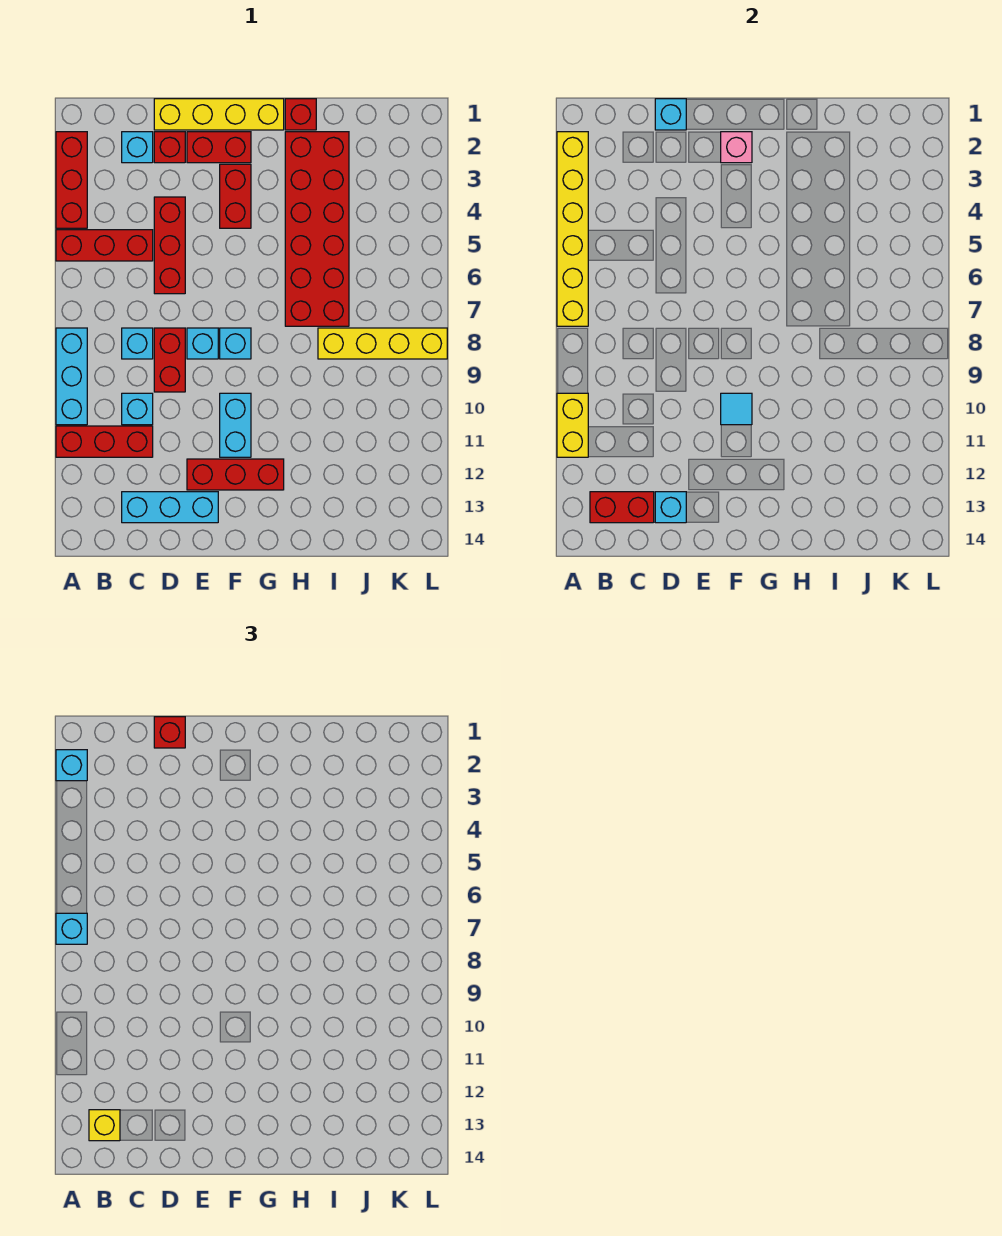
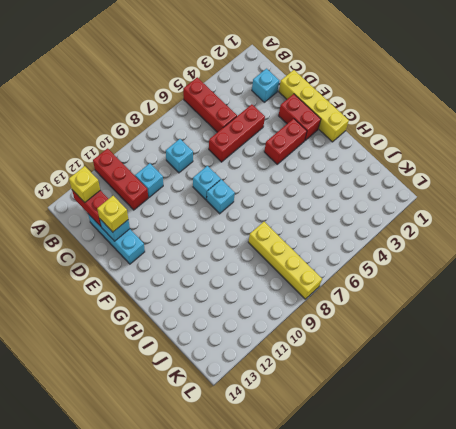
yellow brick D13 level 3 -> none
none -> red brick A2:A4 level 1
none -> cyan brick A8:A10 level 1
none -> red brick D2 level 1
none -> red brick D8:D9 level 1

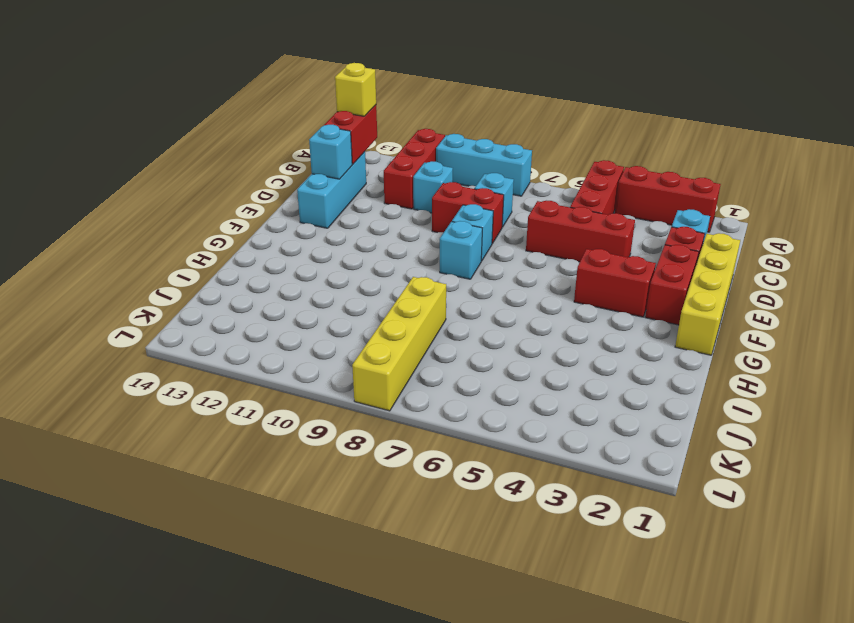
none -> red brick E12:G12 level 1
none -> cyan brick F10:F11 level 1
none -> red brick H1 level 1
none -> red brick H2:I7 level 1

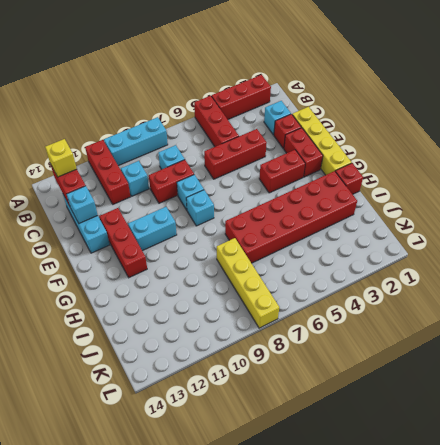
none -> yellow brick A2:A7 level 2
none -> yellow brick A10:A11 level 2
none -> cyan brick D1 level 2
none -> pink brick F2 level 2

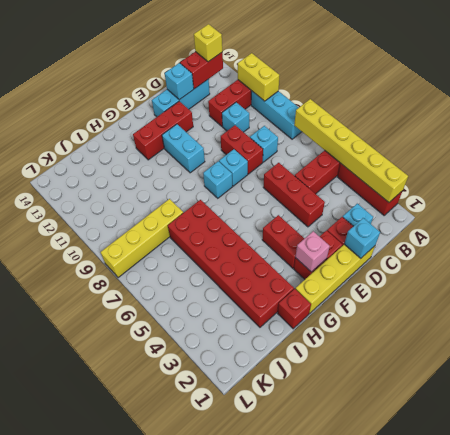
none -> cyan tile F10 level 2
none -> cyan brick A2 level 3
none -> cyan brick A7 level 3
none -> red brick D1 level 3

